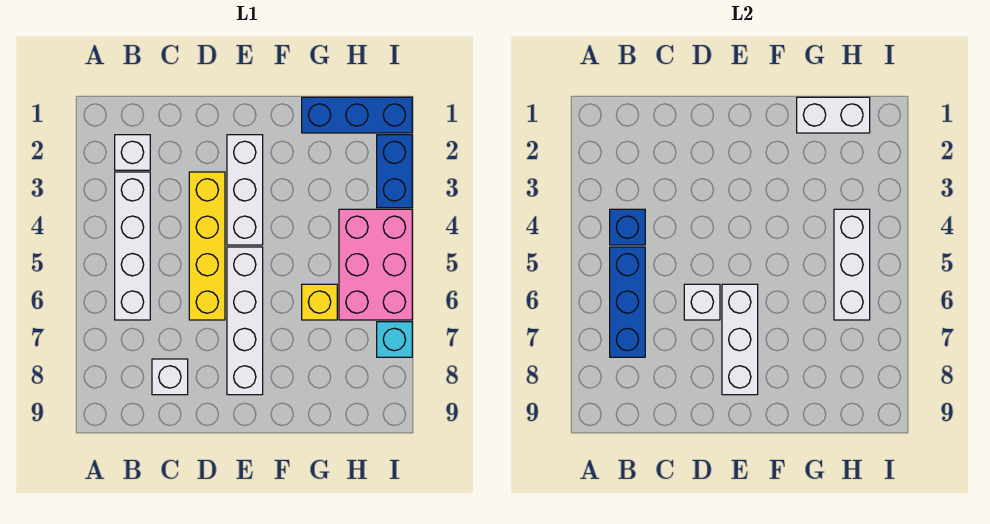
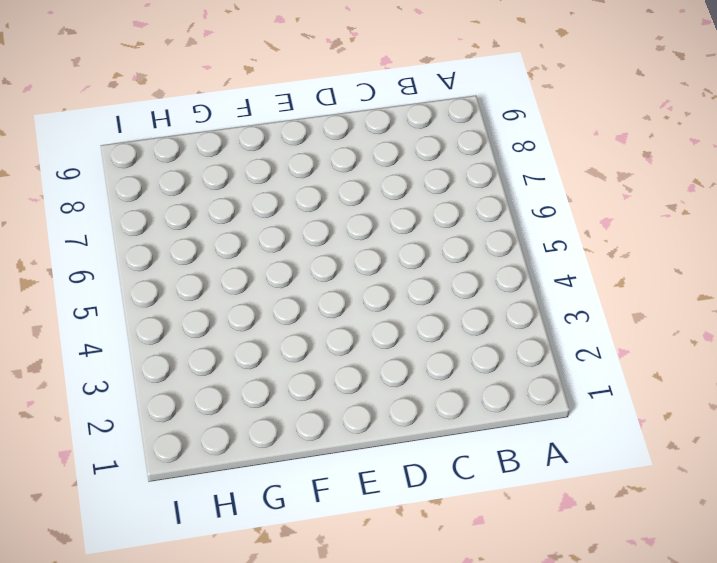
none -> white brick B2 level 1
none -> white brick B3:B6 level 1
none -> white brick C8 level 1

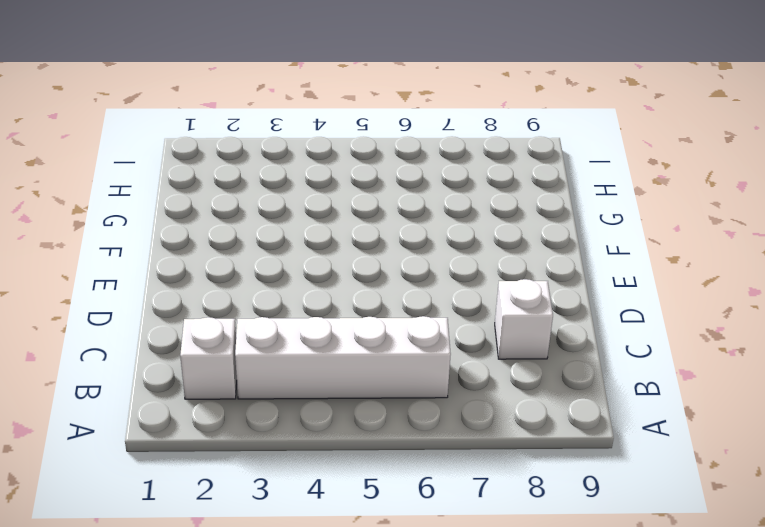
none -> yellow brick D3:D6 level 1
none -> white brick E2:E4 level 1
none -> white brick E5:E8 level 1

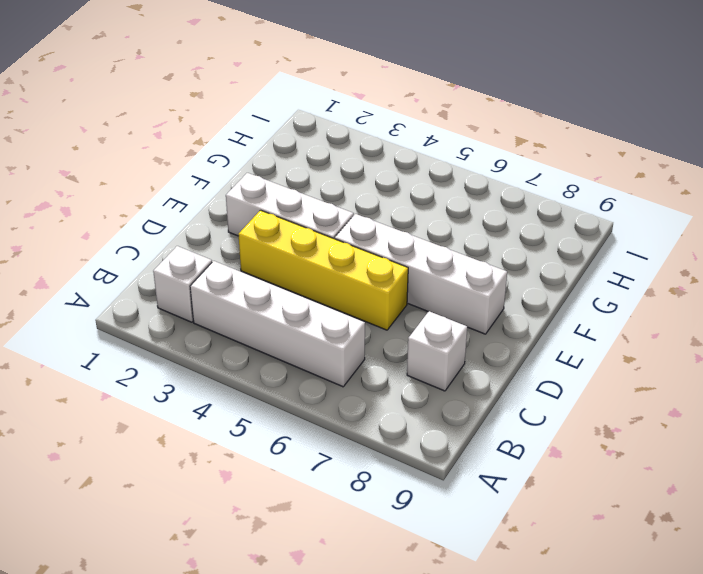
none -> blue brick G1:I1 level 1
none -> yellow brick G6 level 1
none -> pink brick H4:I6 level 1

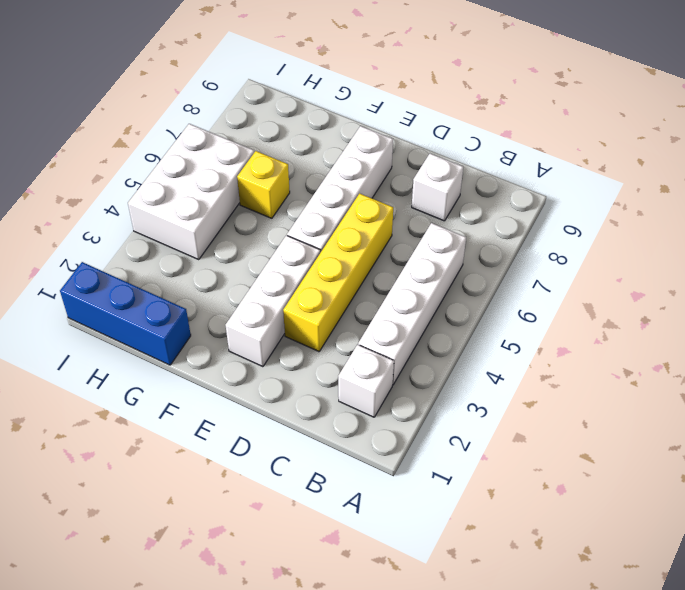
white brick H4:I6 level 1 -> pink brick H4:I6 level 1
none -> blue brick I2:I3 level 1
none -> cyan brick I7 level 1
none -> blue brick B4 level 2

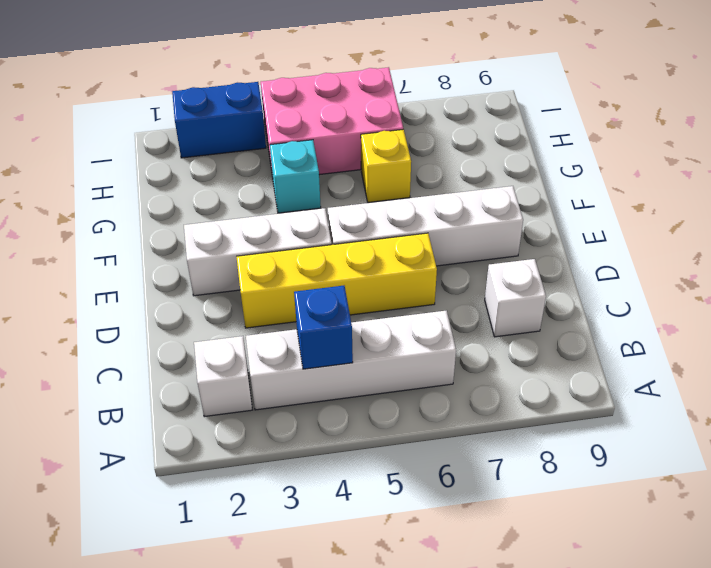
cyan brick G4 level 1 -> cyan brick I7 level 1
none -> blue brick G1:I1 level 1
none -> blue brick B5:B7 level 2
none -> white brick D6 level 2

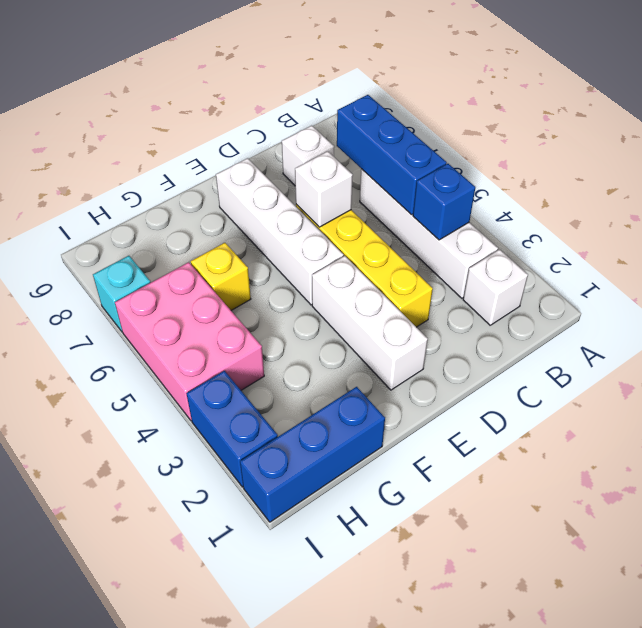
none -> white brick E6:E8 level 2
none -> white brick G1:H1 level 2
none -> white brick H4:H6 level 2

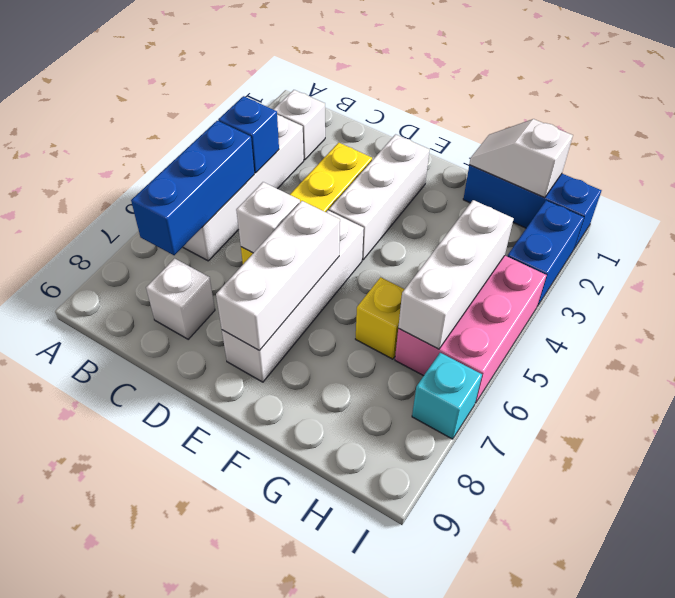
white slope G1:H1 level 2 top H -> white brick G1:H1 level 2

